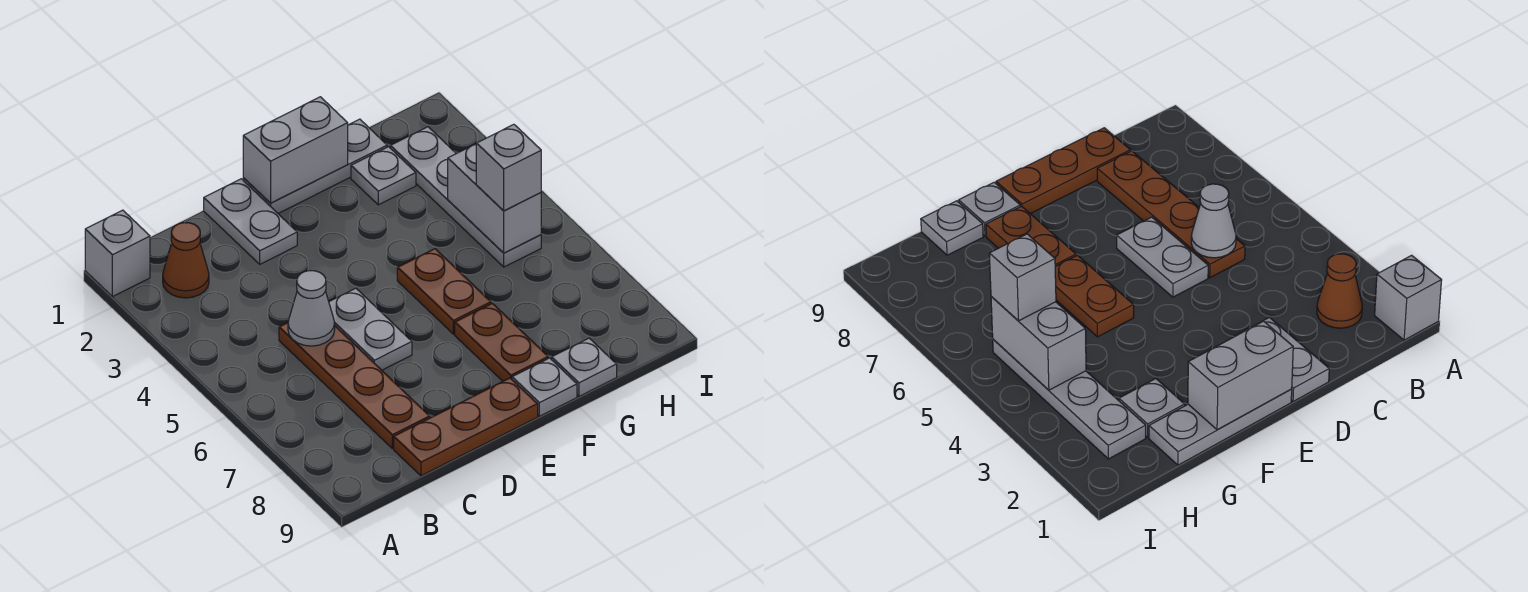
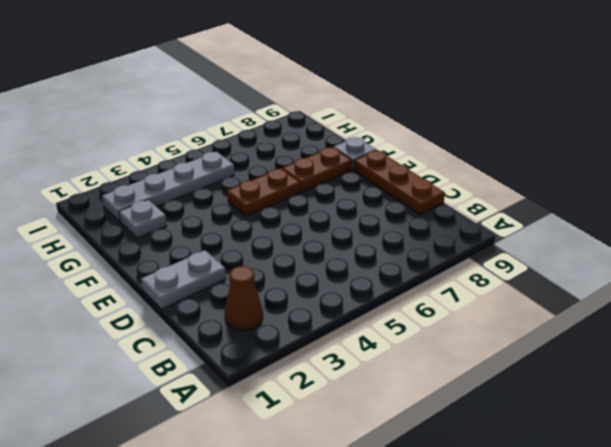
none -> grey brick A1 level 1
none -> brown plate C5:C8 level 1
none -> grey plate D5:D6 level 1

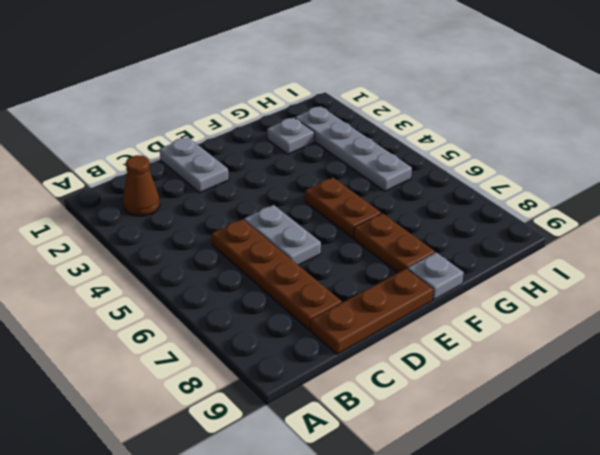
none -> grey brick A1 level 1
none -> grey plate E1:G1 level 1
none -> grey plate G9 level 1

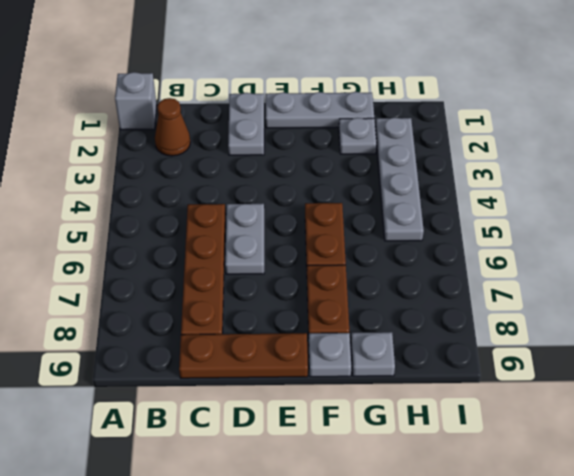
none -> grey cone C5 level 2
none -> grey brick E1:F1 level 2
none -> grey brick H4:H5 level 2

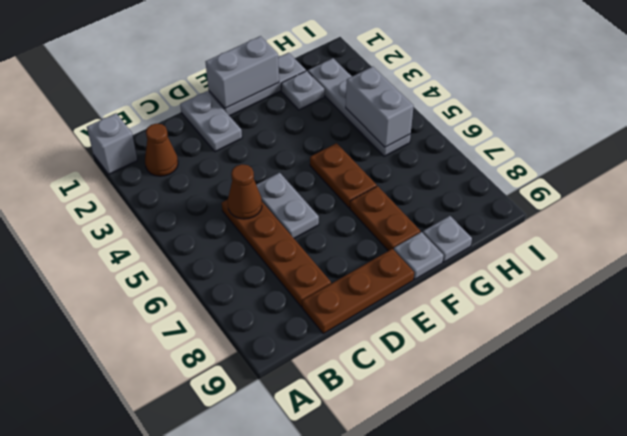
brown cone C5 level 2 -> grey cone C5 level 2
none -> grey brick H5 level 3

